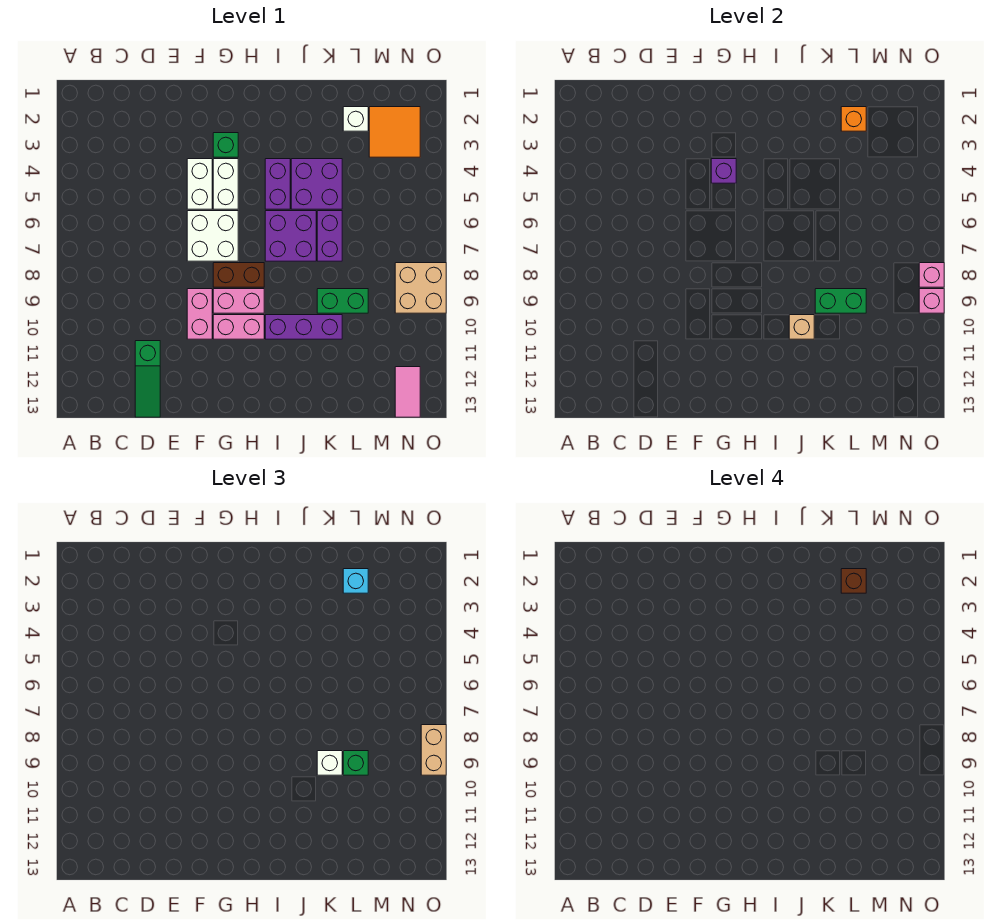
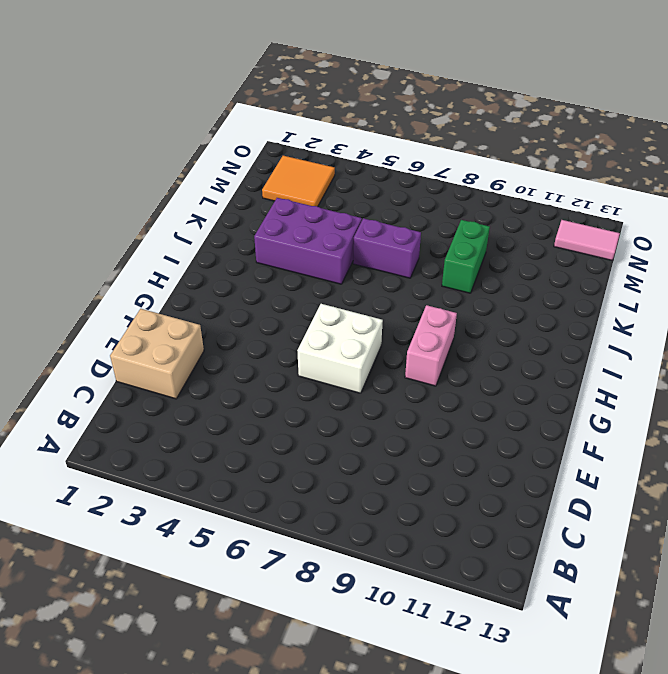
tan brick D1:E2 level 1 -> tan brick N8:O9 level 1
purple brick J3:K5 level 1 -> purple brick J4:K5 level 1
none -> green slope D11:D13 level 1 top 11
none -> white brick F4:F5 level 1
none -> pink brick F9:F10 level 1
none -> green brick G3 level 1

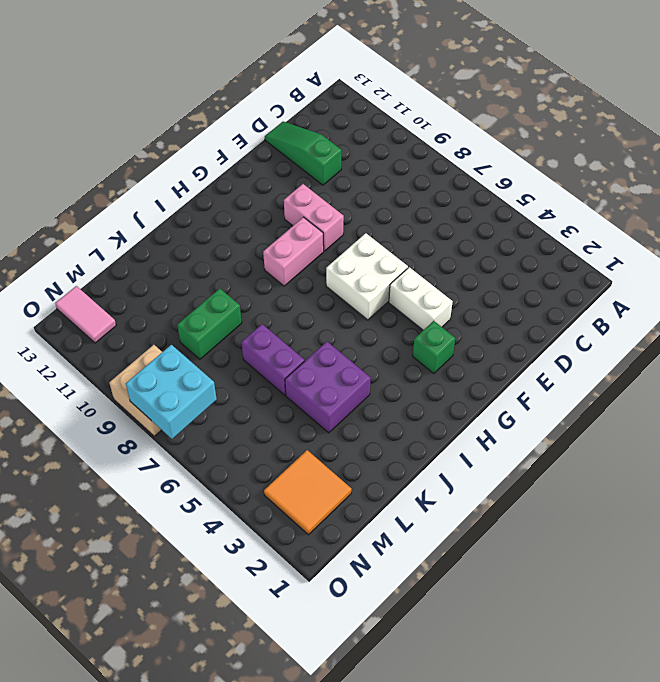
cyan brick N7:O8 level 2 -> pink brick O8 level 2
none -> white brick G4:G5 level 1
none -> brown brick G8:H8 level 1
none -> pink brick G10:H10 level 1
none -> purple brick I4:I5 level 1

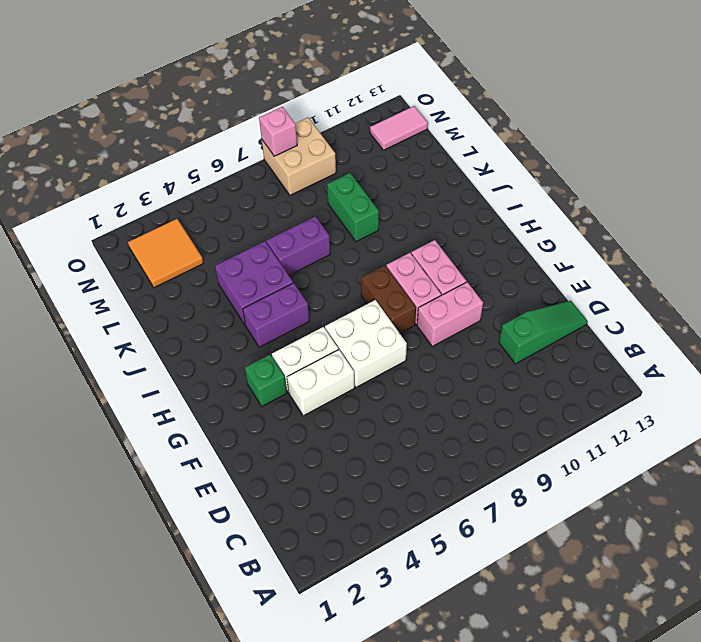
none -> purple brick I6:J7 level 1
none -> purple brick I10:K10 level 1
none -> white brick L2 level 1
none -> purple brick G4 level 2

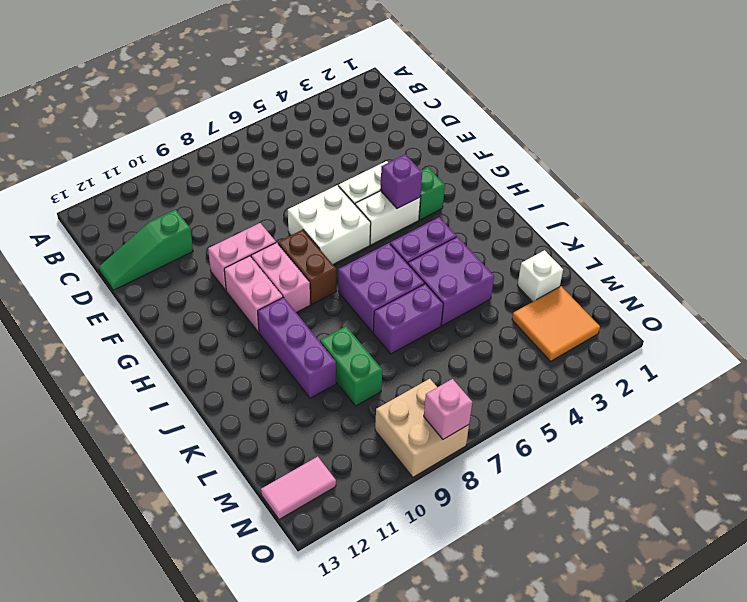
none -> tan brick J10 level 2
none -> green brick K9:L9 level 2
none -> orange brick L2 level 2
none -> pink brick O9 level 2

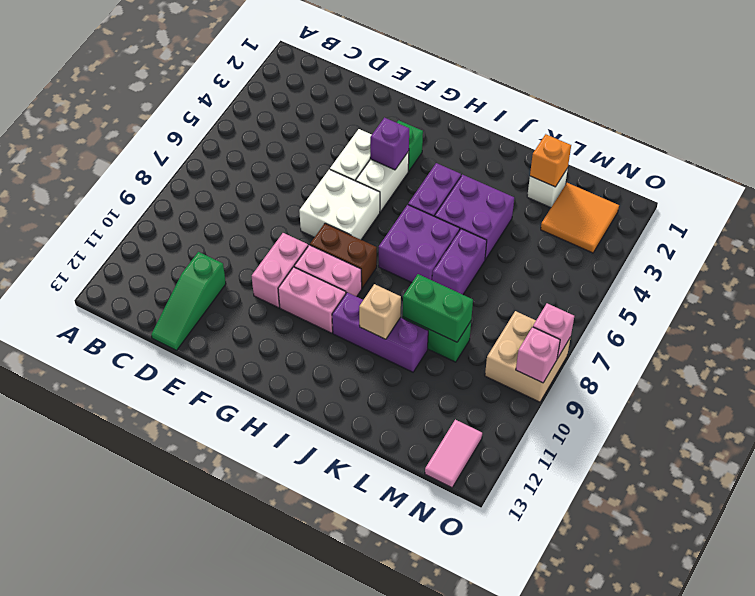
none -> white brick K9 level 3
none -> cyan brick L2 level 3
none -> green brick L9 level 3
none -> tan brick O8:O9 level 3

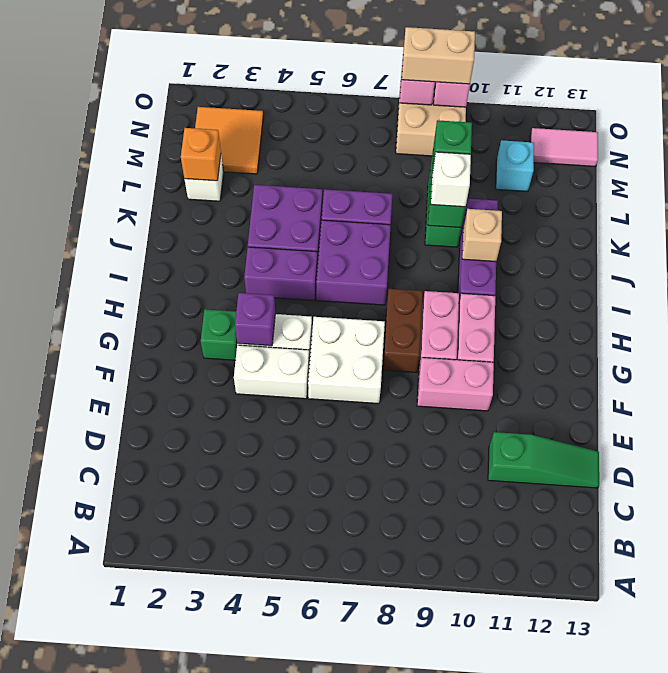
cyan brick M11 level 1 -> cyan brick L2 level 3
none -> brown brick L2 level 4

